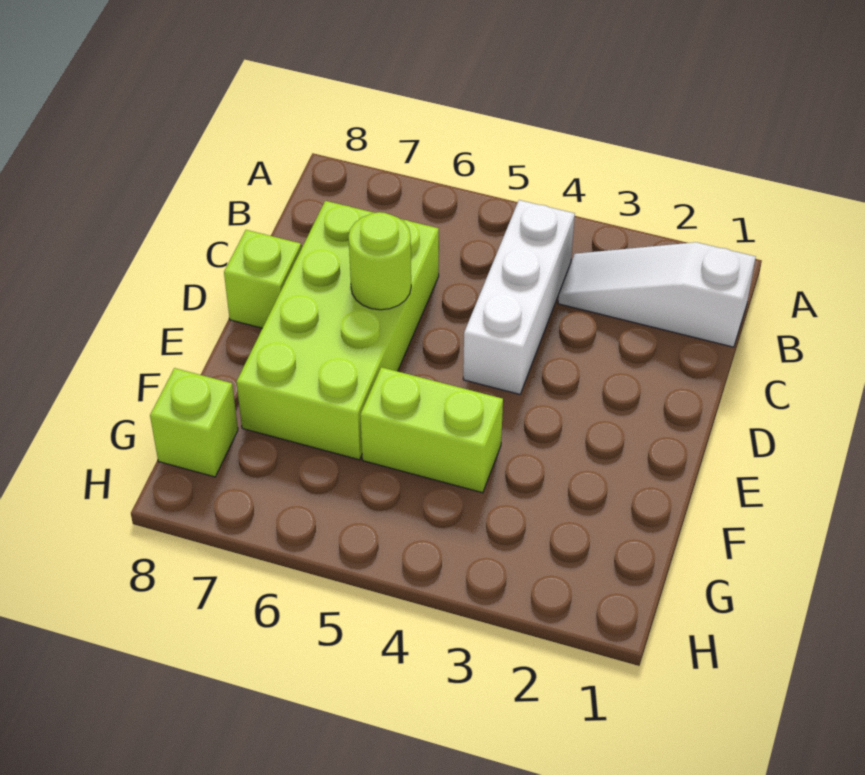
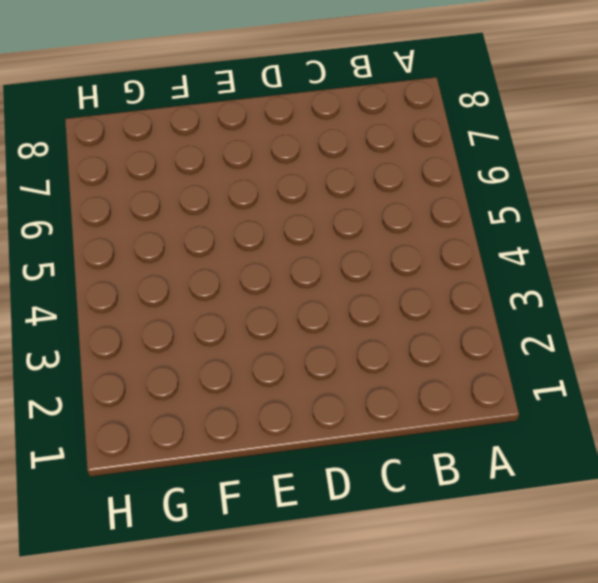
none -> white slope B1:B3 level 1 top 1
none -> white brick B4:D4 level 1

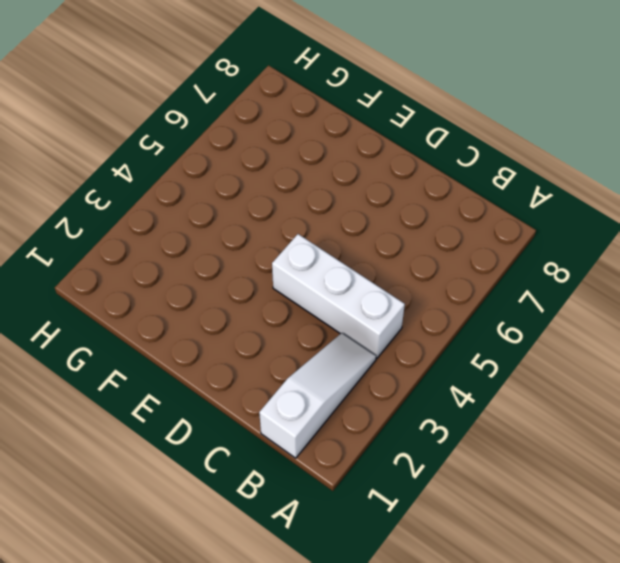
none -> lime brick C6:F7 level 1
none -> lime brick D8 level 1

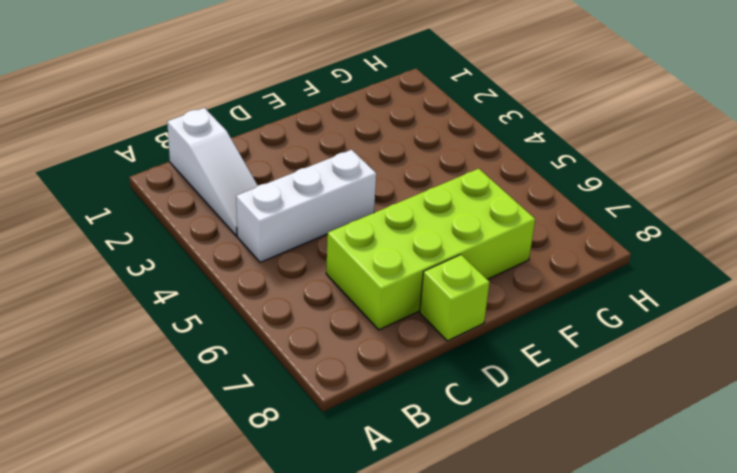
none -> lime brick F4:F5 level 1
none -> lime brick G8 level 1

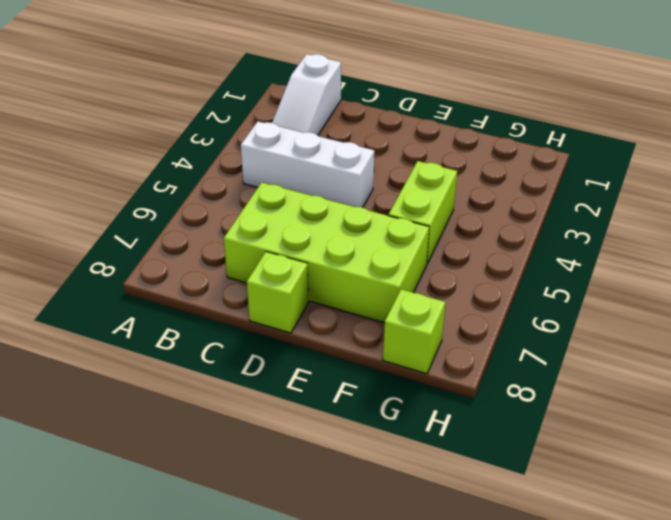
none -> lime round brick D6 level 2

